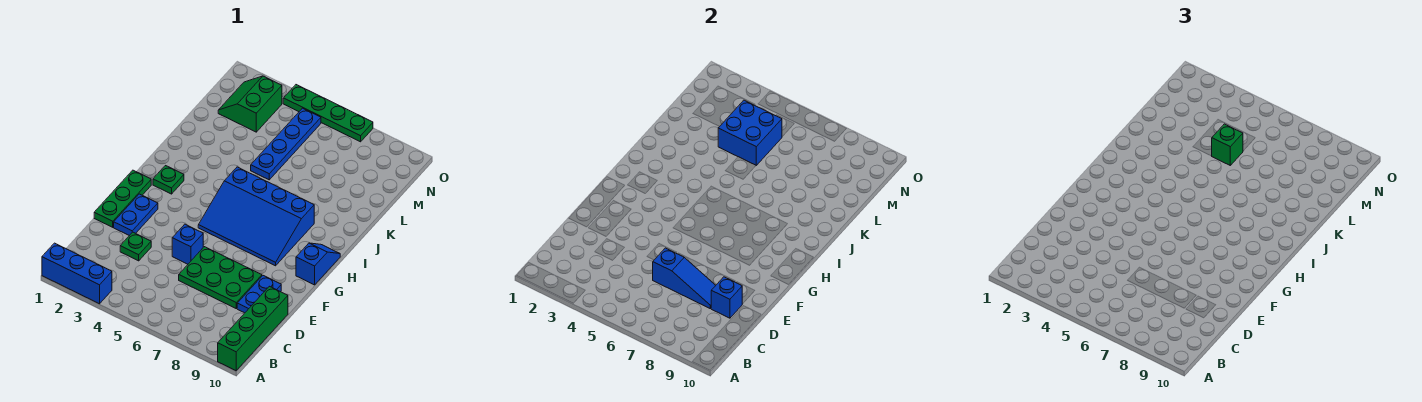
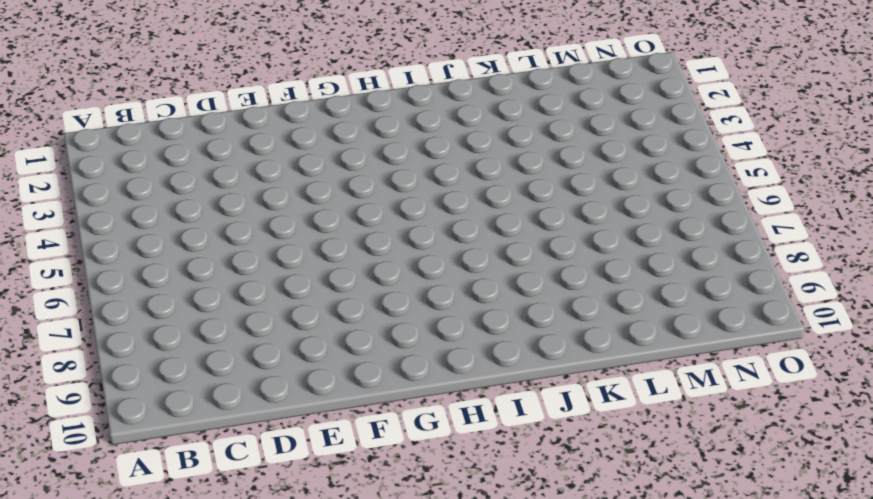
none -> blue brick A1:A3 level 1
none -> green brick A10:D10 level 1
none -> green plate D3 level 1

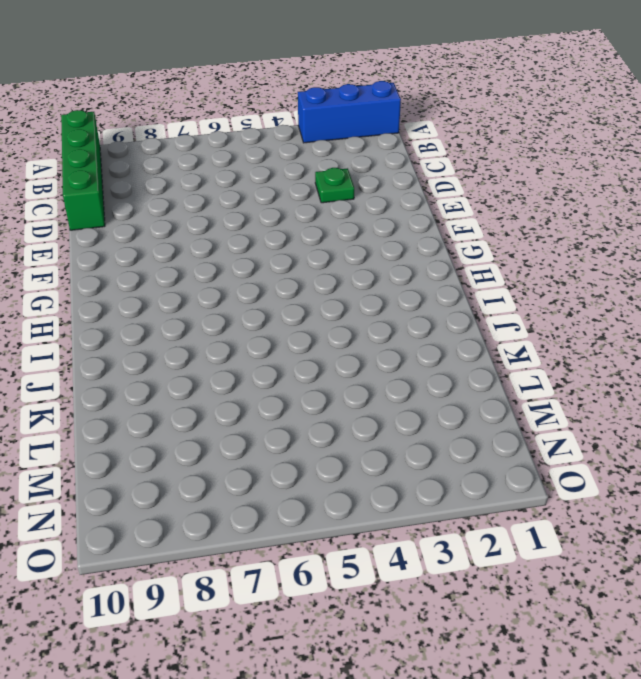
none -> green plate D6:E8 level 1
none -> blue plate D9:E9 level 1
none -> green plate E1:G1 level 1

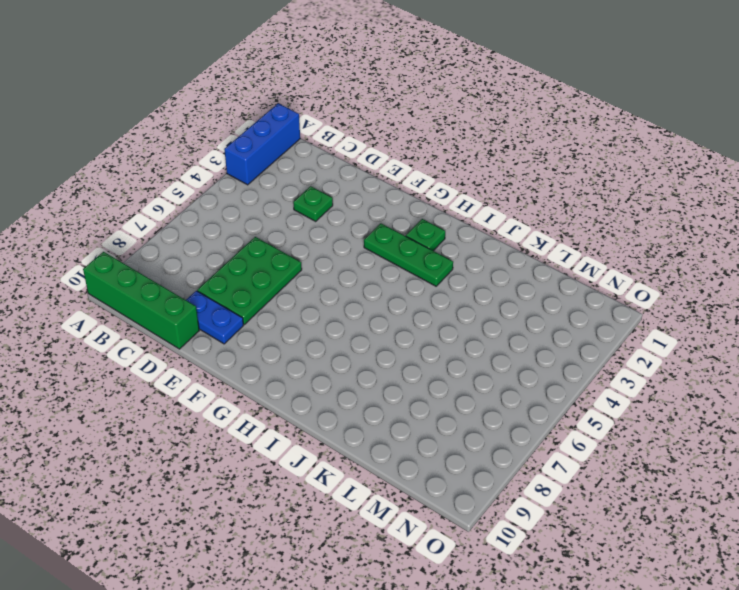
green plate G3:I3 level 1 -> green plate E1:G1 level 1
none -> blue plate E2:F2 level 1
none -> blue brick E5 level 1
none -> blue slope G5:I8 level 1 top I

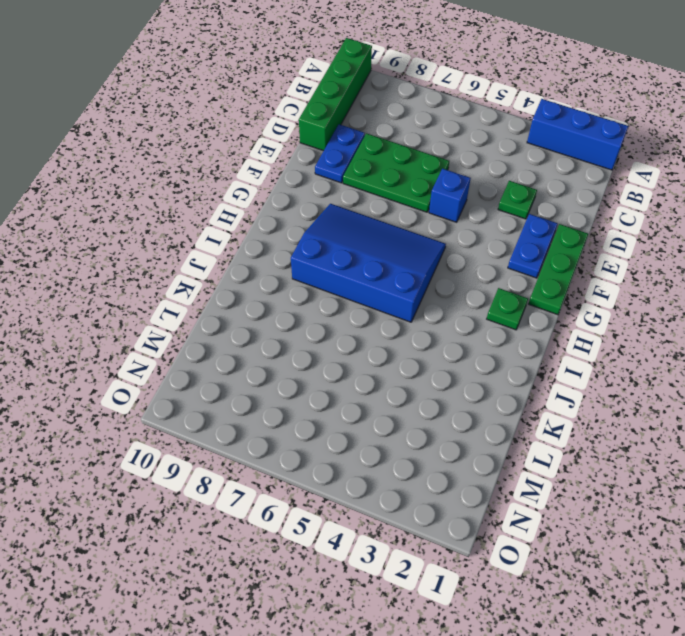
none -> blue slope G10:H10 level 1 top G
none -> blue plate K5:N5 level 1
none -> green slope M2:N3 level 1 top 3

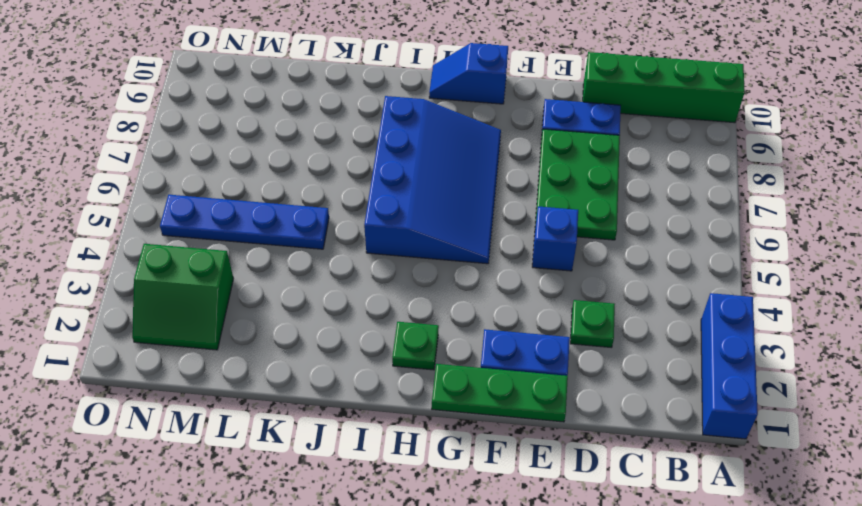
none -> green plate O4:O7 level 1
none -> blue slope D6:D8 level 2 top 6
none -> blue brick D9 level 2

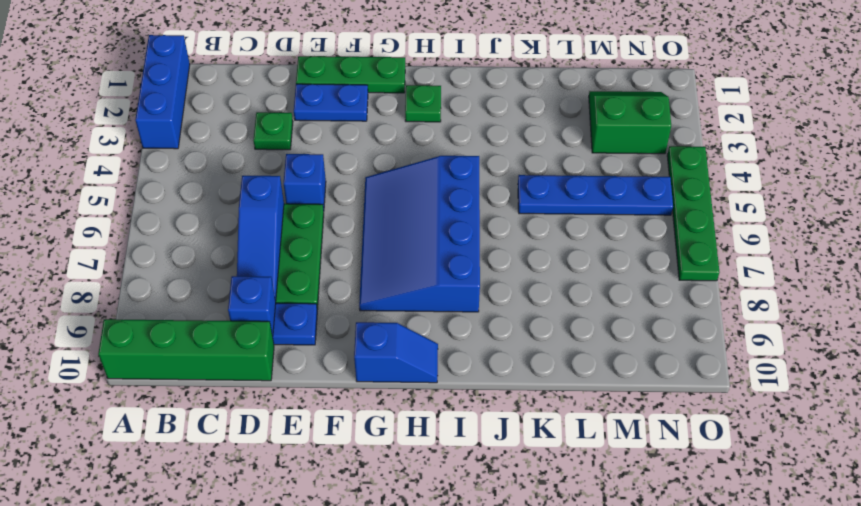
none -> blue brick L4:M5 level 2
none -> green brick L5 level 3

